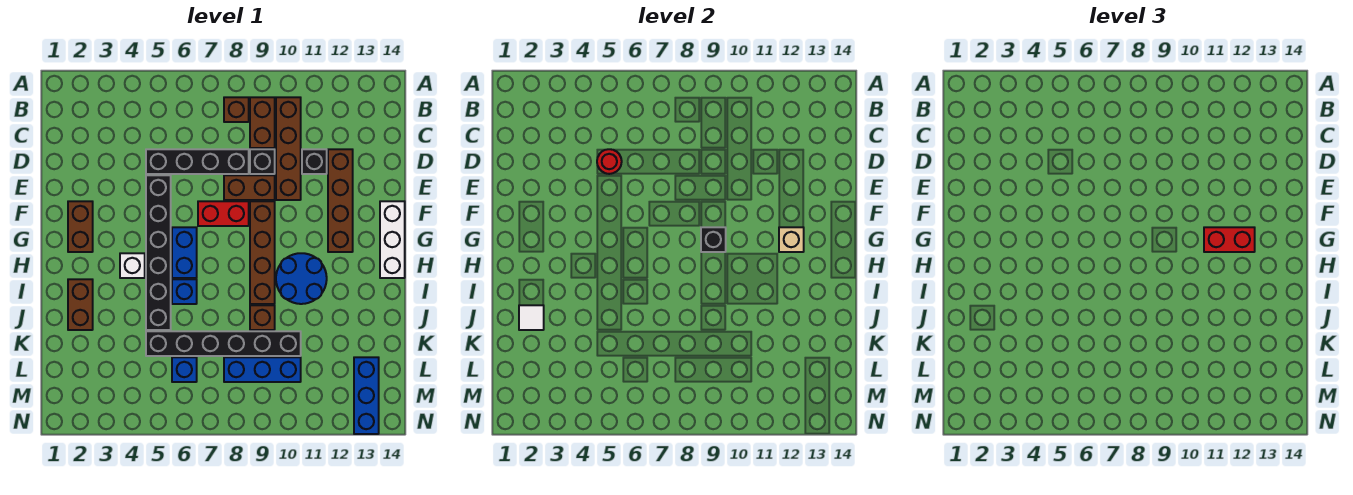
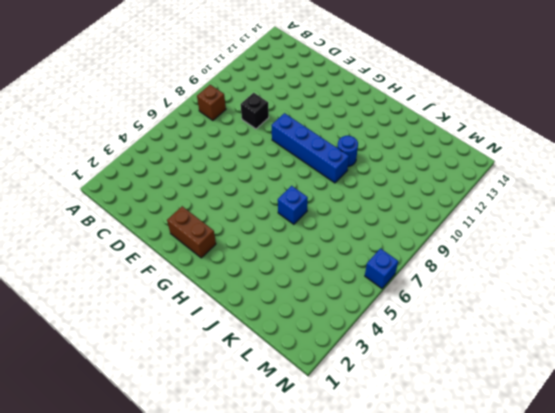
blue brick F9:I9 level 1 -> brown brick F9:I9 level 1
blue round brick I10 level 1 -> blue round brick H10:I11 level 1
blue brick N6 level 1 -> blue brick L6 level 1
none -> brown brick B9:C9 level 1
none -> brown brick B10:E10 level 1
none -> black brick D5:D8 level 1

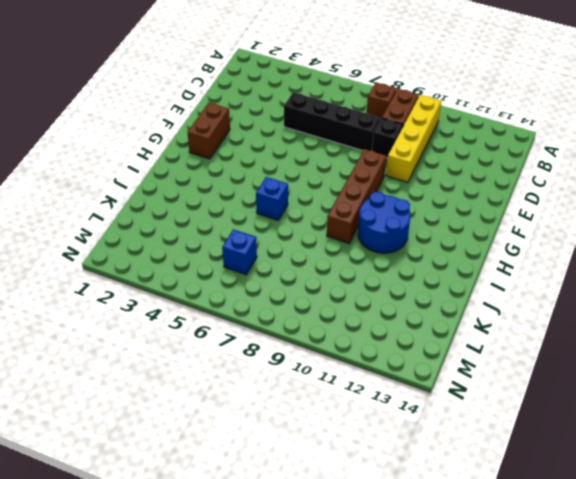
yellow brick B10:E10 level 1 -> brown brick B10:E10 level 1
none -> black brick D11 level 1
none -> brown brick D12:G12 level 1
none -> black brick E5:J5 level 1

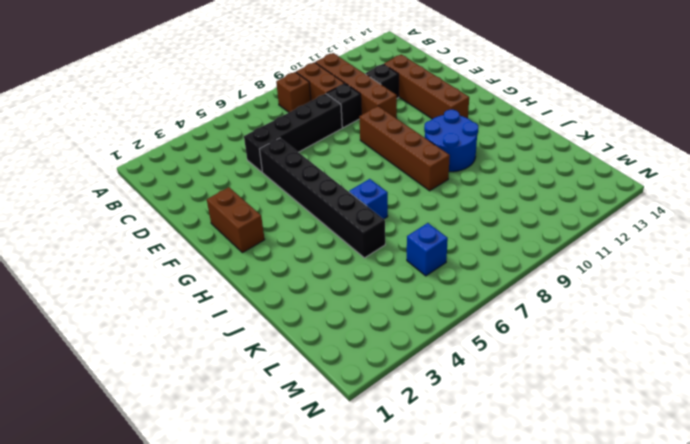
none -> brown brick E8:E9 level 1
none -> red brick F7:F8 level 1
none -> white brick F14:H14 level 1

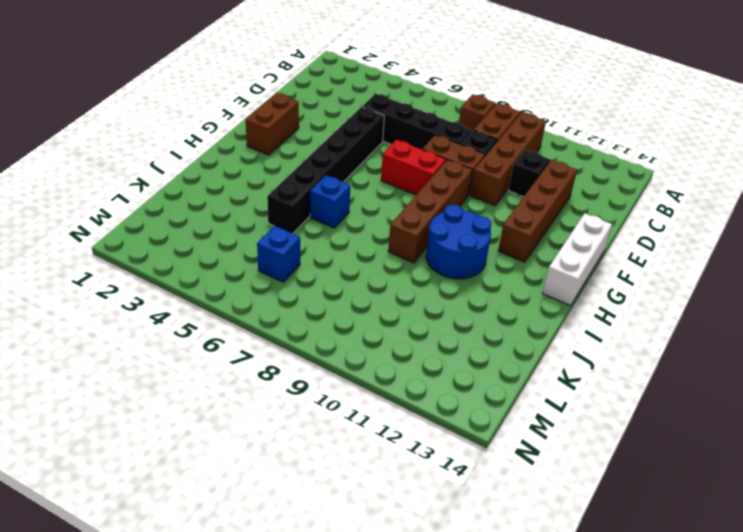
none -> blue brick G6:H6 level 1
none -> white brick H4 level 1
none -> brown brick I2:J2 level 1

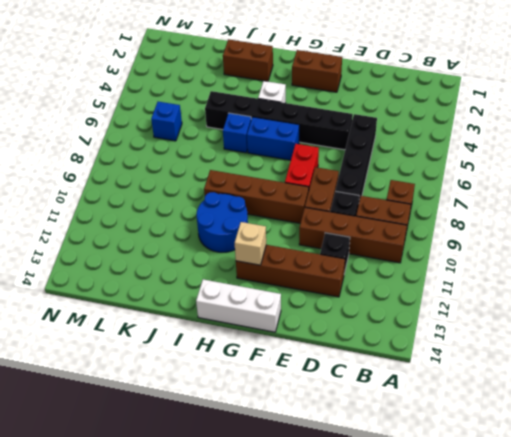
none -> brown brick J9 level 1
none -> black brick K5:K10 level 1
none -> blue brick L8:L10 level 1

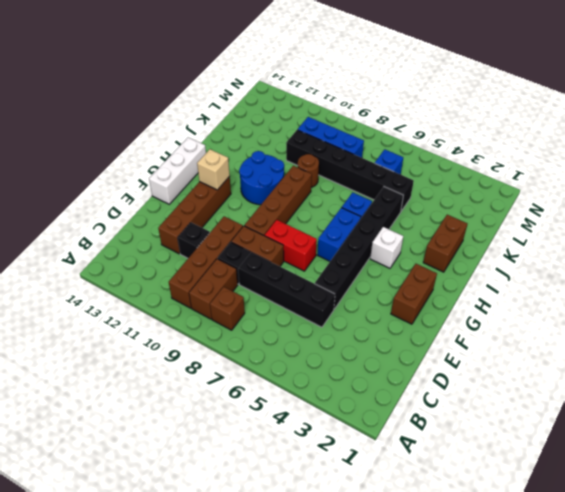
brown round brick J9 level 1 -> brown brick J9 level 1
none -> blue brick L13:N13 level 1
none -> red round brick D5 level 2
none -> black brick G9 level 2

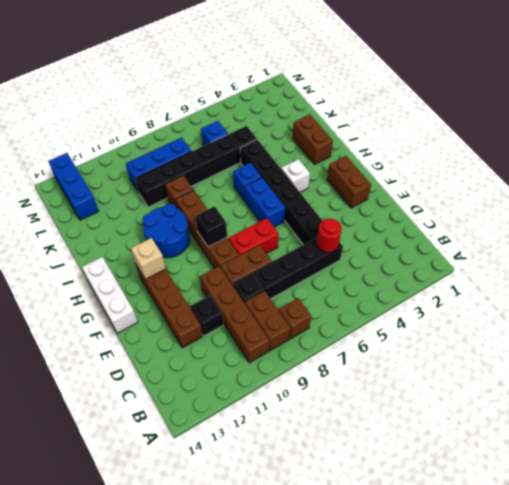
none -> white tile J2 level 2
none -> red brick G11:G12 level 3

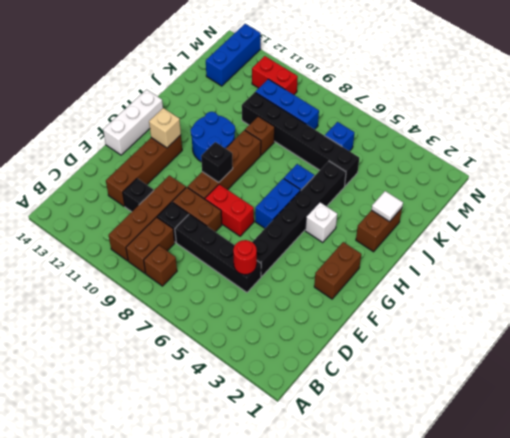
red brick M10:M11 level 1 -> red brick G11:G12 level 3

